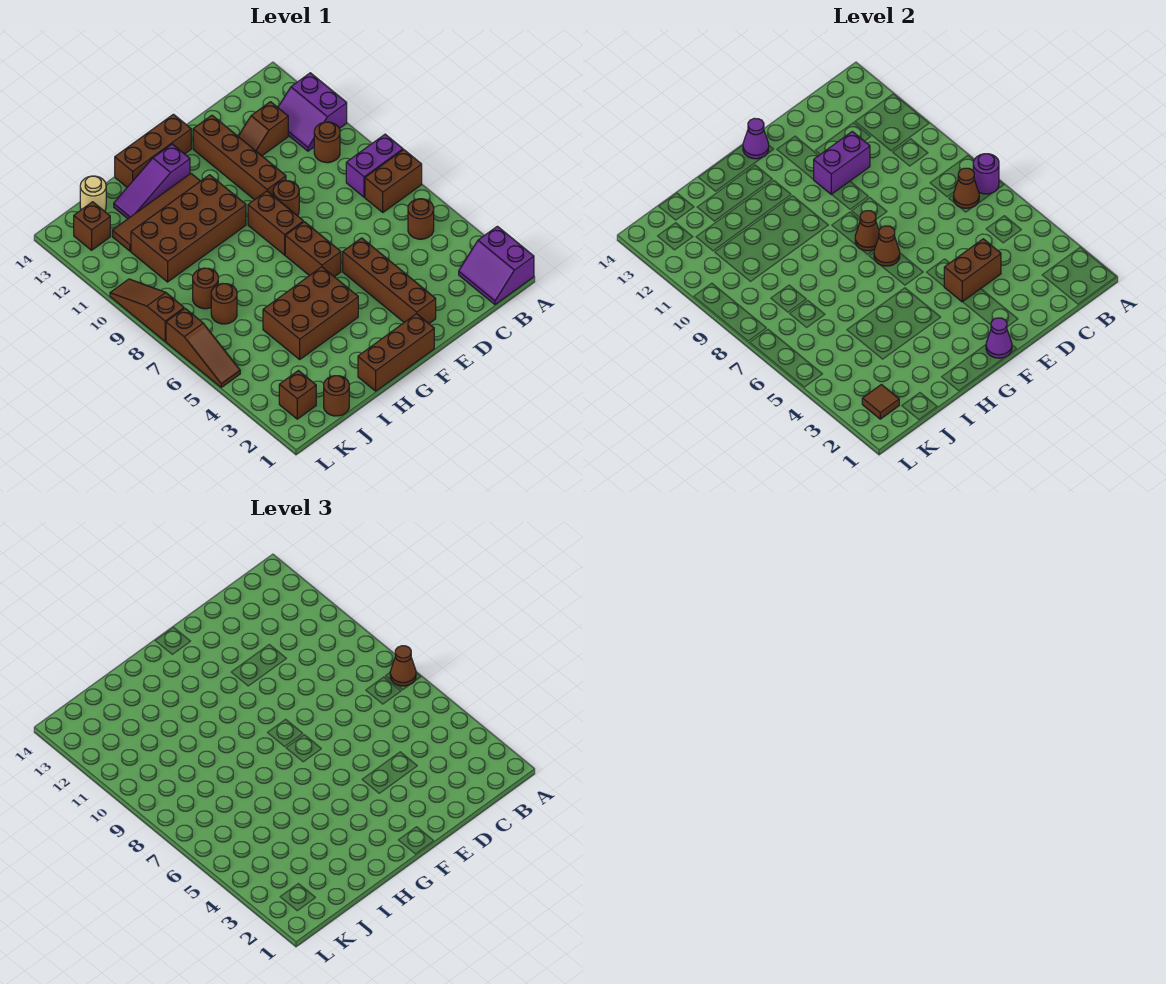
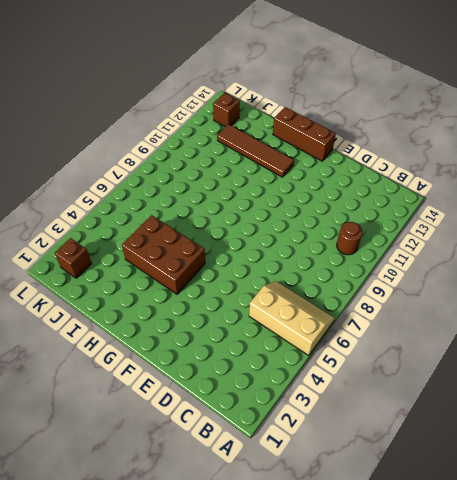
tan slope A5:C6 level 1 top 5 -> brown round brick B5 level 1
none -> purple slope A1:B2 level 1 top A
none -> brown brick A7:B7 level 1
none -> purple brick A8:B8 level 1
none -> purple slope A11:B12 level 1 top A

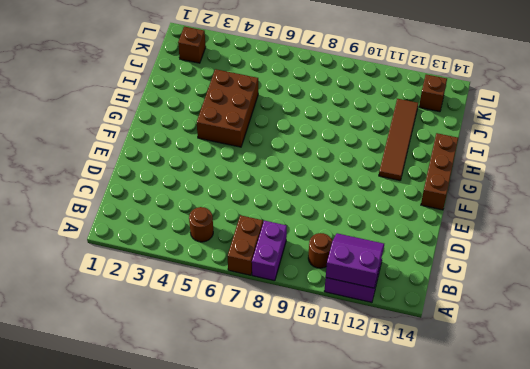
purple slope A11:B12 level 2 top A -> purple slope A1:B2 level 1 top A
none -> brown slope C12:D12 level 1 top C
none -> brown brick E2:E5 level 1
none -> brown round brick E9 level 1
none -> brown brick E10:E13 level 1

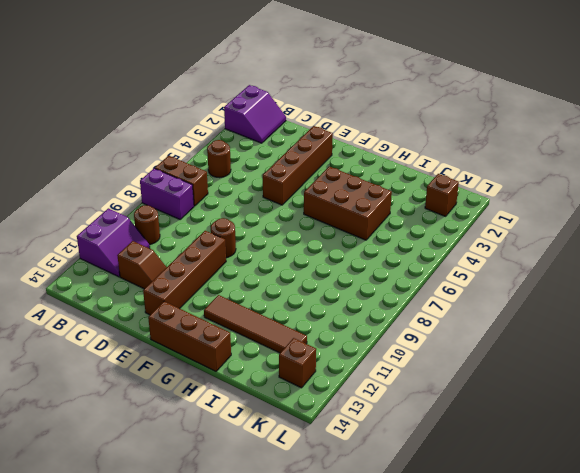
none -> brown brick F1:H1 level 1
none -> brown brick F6:F7 level 1
none -> brown brick F8:F9 level 1
none -> brown brick G10:J11 level 1

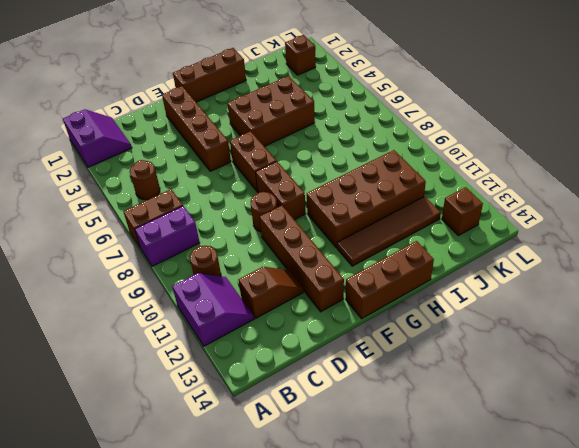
none -> purple slope G13:I13 level 1 top G
none -> brown round brick J1 level 1
none -> brown round brick J7 level 1
none -> brown round brick J8 level 1

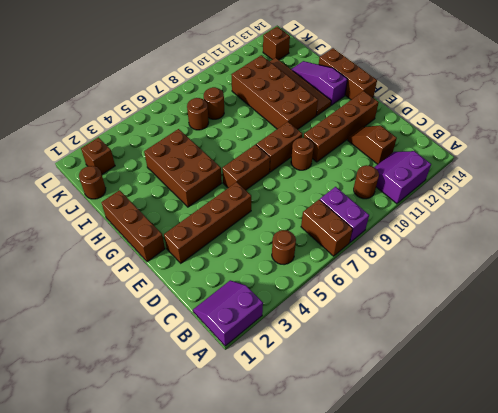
none -> tan round brick J14 level 1
none -> brown slope L5:L7 level 1 top 7
none -> brown slope L8:L10 level 1 top 8
none -> purple round brick A7 level 2

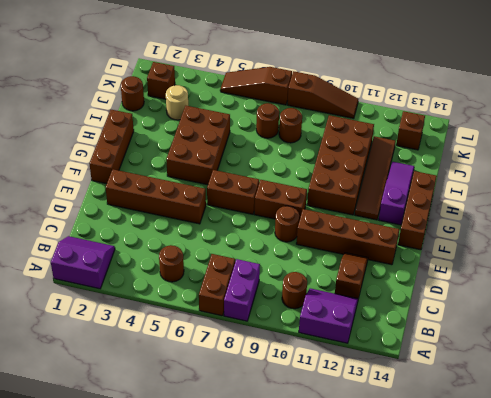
tan round brick J3 level 1 -> tan round brick J14 level 1
none -> purple round brick A7 level 2
none -> brown cone B7 level 2
none -> brown brick D4:E4 level 2
none -> purple brick D11:E11 level 2

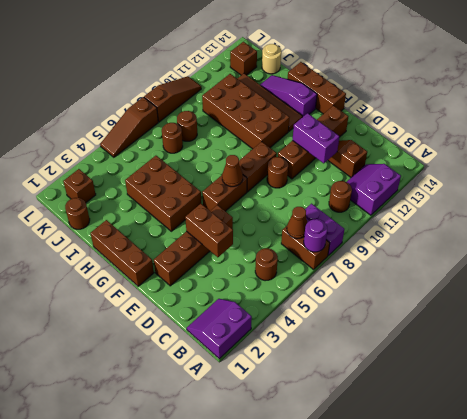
none -> purple cone F1 level 2
none -> brown cone F8 level 2
none -> purple cone F14 level 2
none -> brown tile K2 level 2

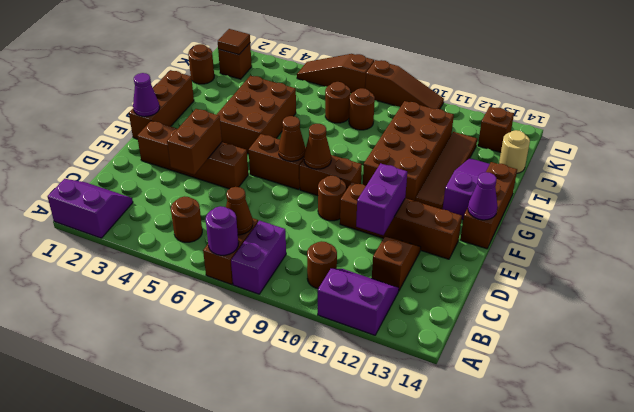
none -> brown cone A7 level 3

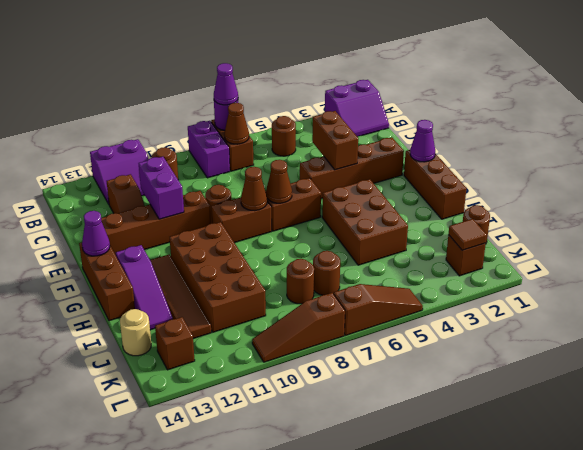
purple cone A7 level 3 -> brown cone A7 level 3

